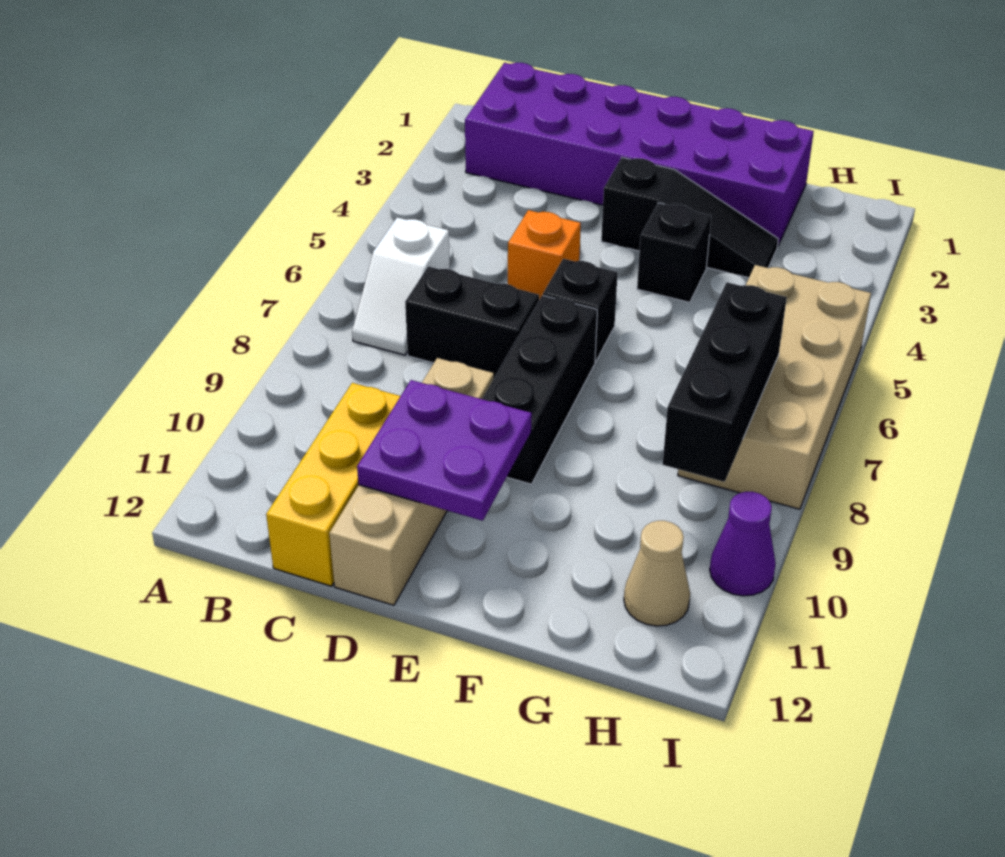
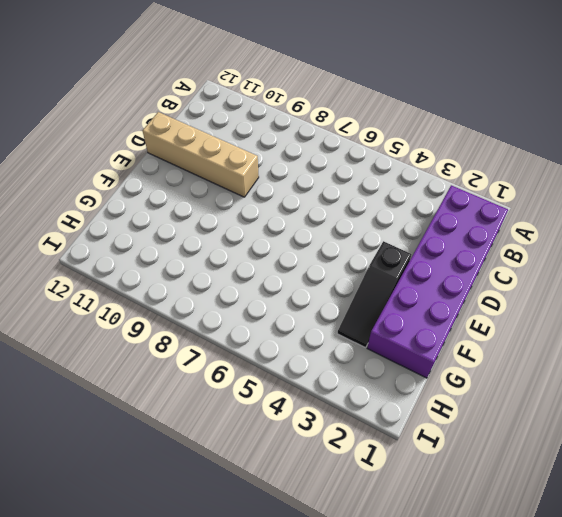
none -> white slope B6:B7 level 1 top 6
none -> black brick C7:D7 level 1
none -> yellow brick C10:C12 level 1

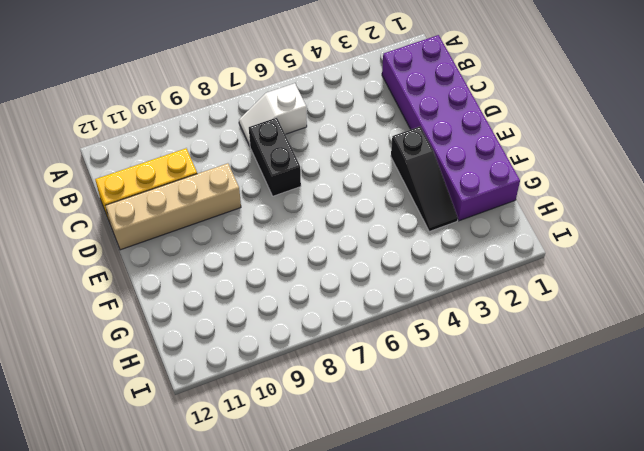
none -> orange brick D5 level 1
none -> black brick E6 level 1
none -> black brick E7:E9 level 1

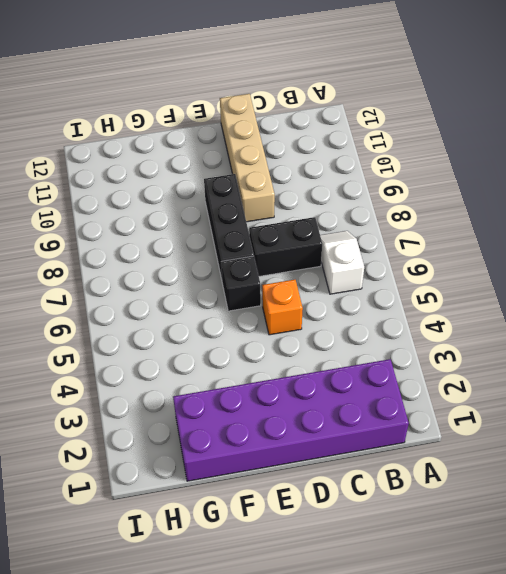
none -> yellow brick C10:C12 level 1
none -> black slope E3:G3 level 1 top E
none -> black brick F4 level 1

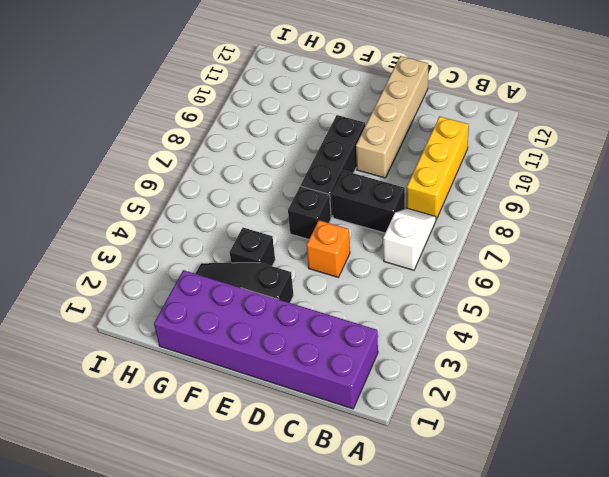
yellow brick B8:B10 level 1 -> yellow brick C10:C12 level 1
none -> tan brick H5:I8 level 1
none -> tan cone H11 level 1
none -> purple cone I10 level 1

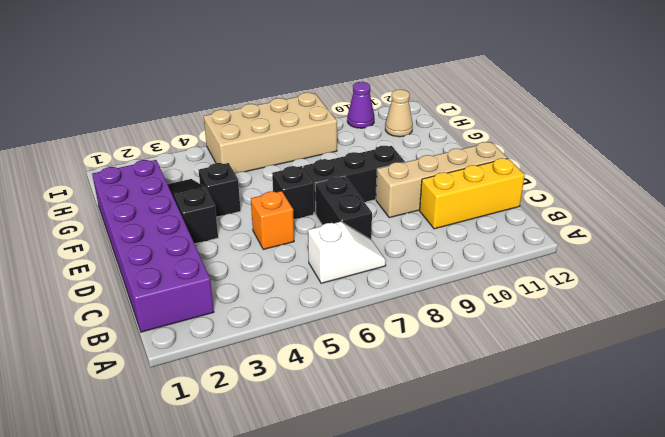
none -> purple plate D10:E11 level 2
none -> black brick H7:H9 level 2

